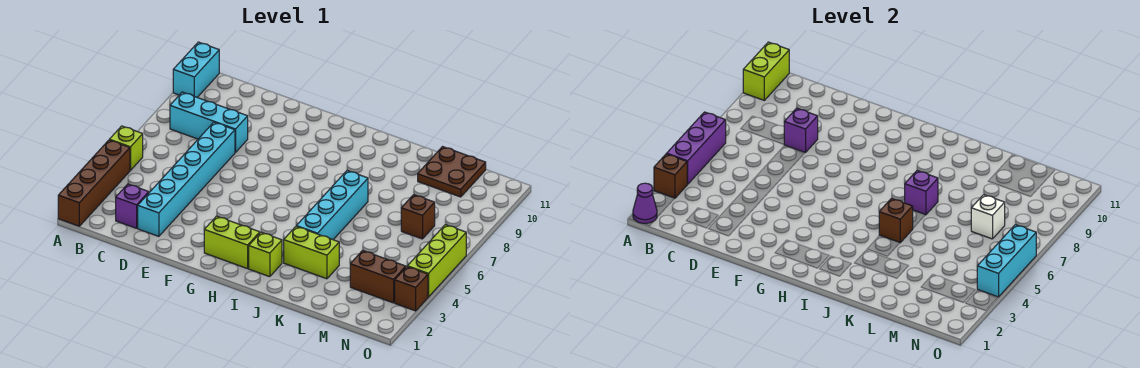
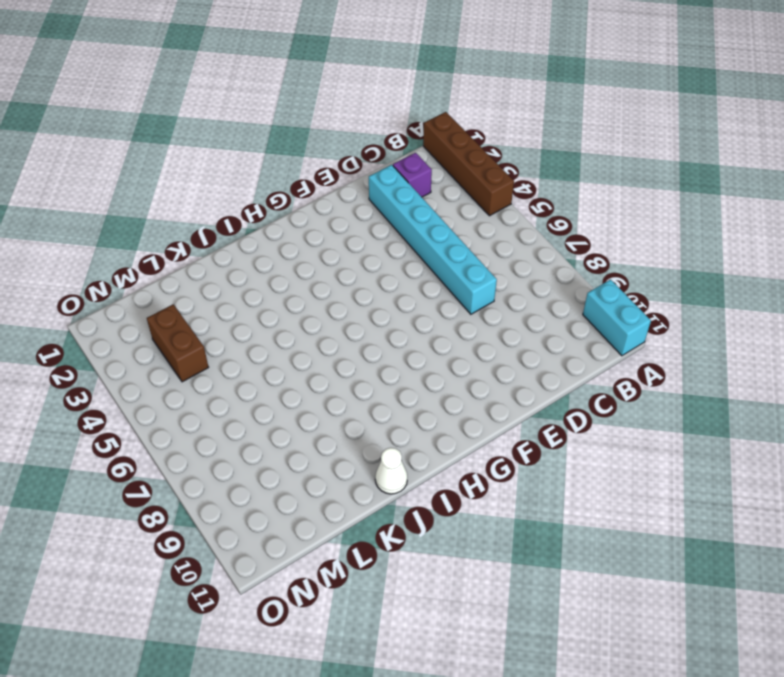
white cone J11 level 1 -> none
brown brick M3:M4 level 1 -> brown brick M3:N3 level 1
none -> lime brick A5 level 1
none -> cyan brick B8:D8 level 1
none -> lime brick G2:H2 level 1

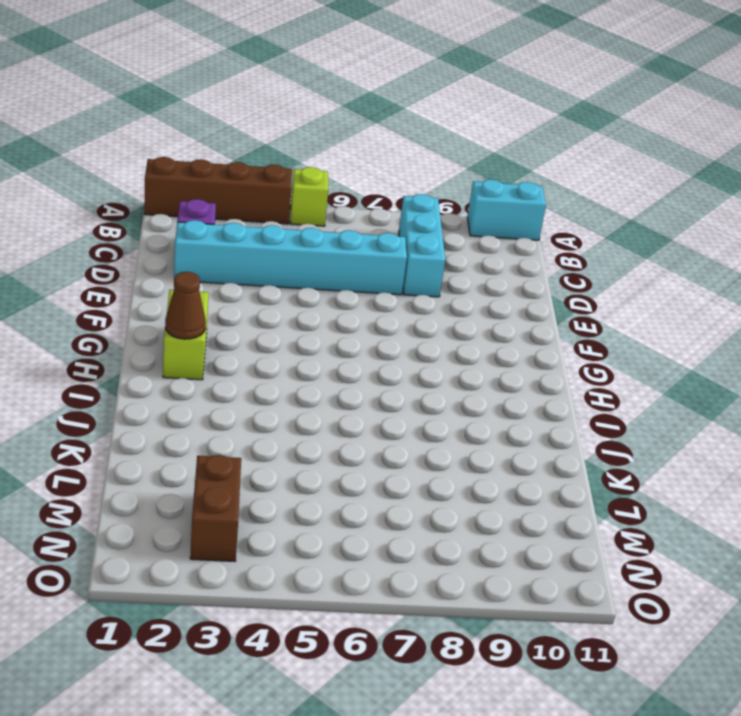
brown cone H2 level 2 -> none
none -> lime brick I2 level 1
none -> lime brick J3:K3 level 1
none -> cyan brick J4:J7 level 1

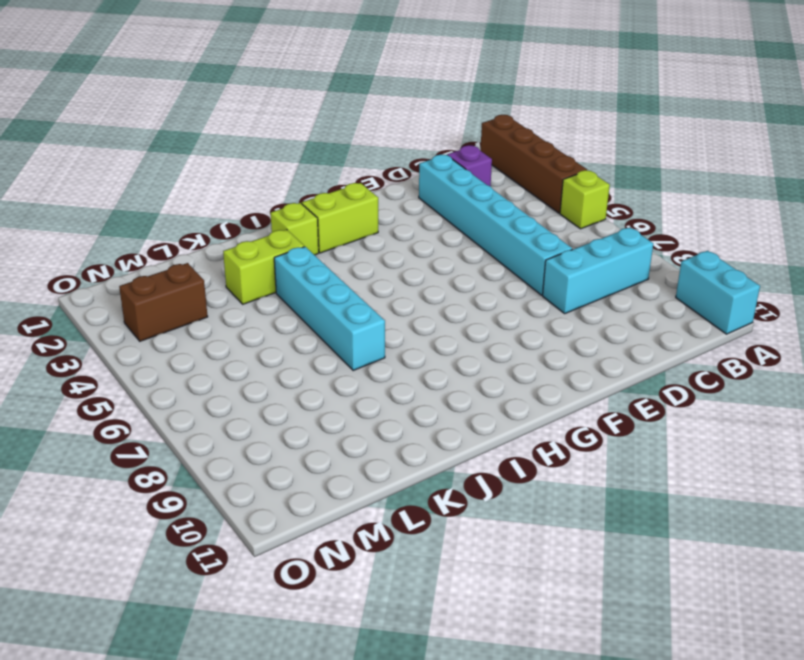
none -> brown plate L10:M11 level 1
none -> brown brick M7 level 1
none -> brown brick O3 level 1

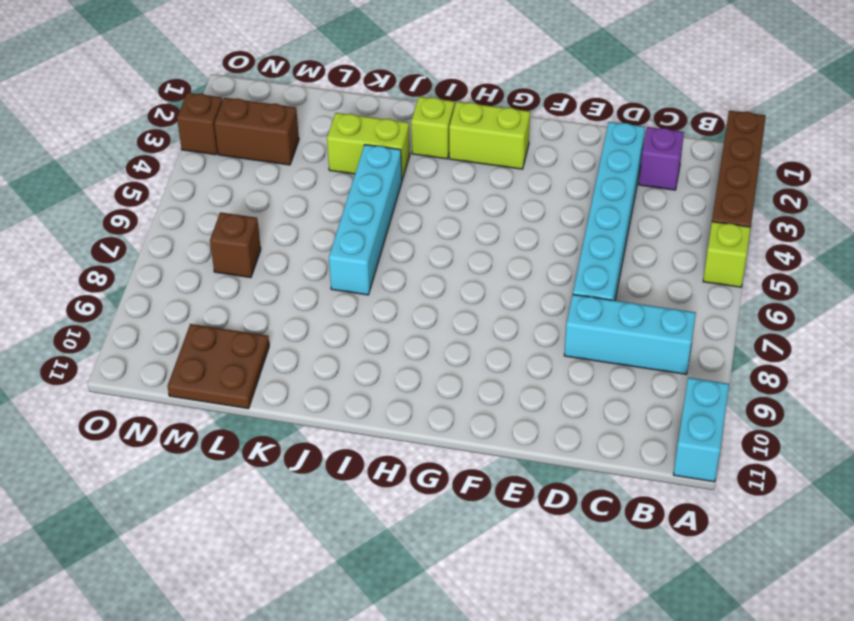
none -> lime brick O4:O6 level 1
none -> purple cone A1 level 2
none -> brown brick A3 level 2

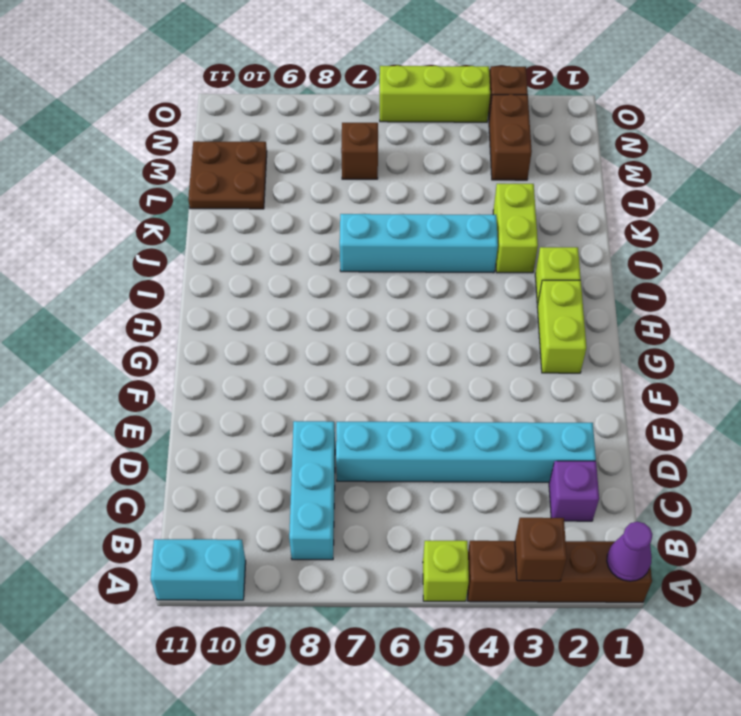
none -> purple brick A4:A6 level 2
none -> lime brick A10:A11 level 2
none -> purple brick D8 level 2

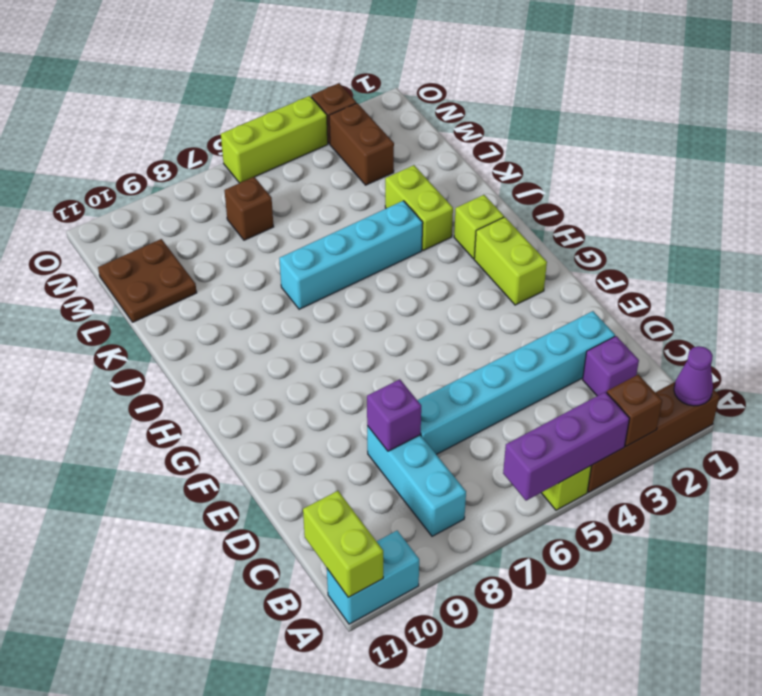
lime brick A11:B11 level 2 -> lime brick A10:A11 level 2
none -> brown brick J5 level 2
none -> purple brick J7 level 2
none -> white brick M7 level 2

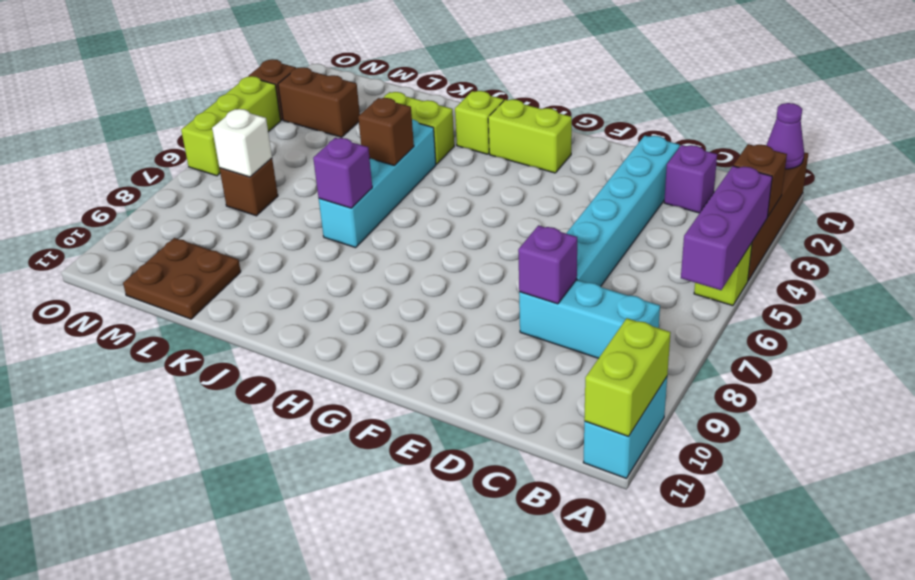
none -> cyan brick O4:O6 level 2

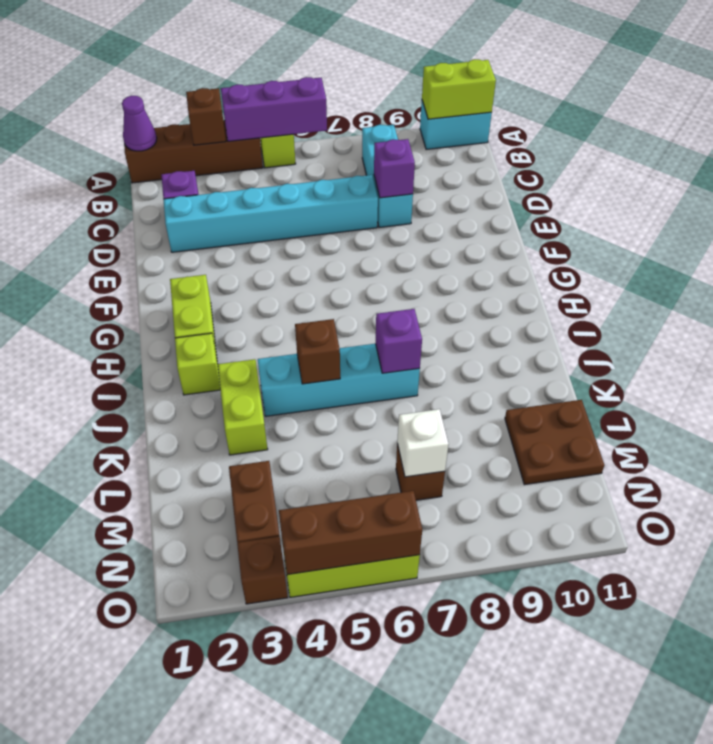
brown brick O4:O6 level 2 -> cyan brick O4:O6 level 2

